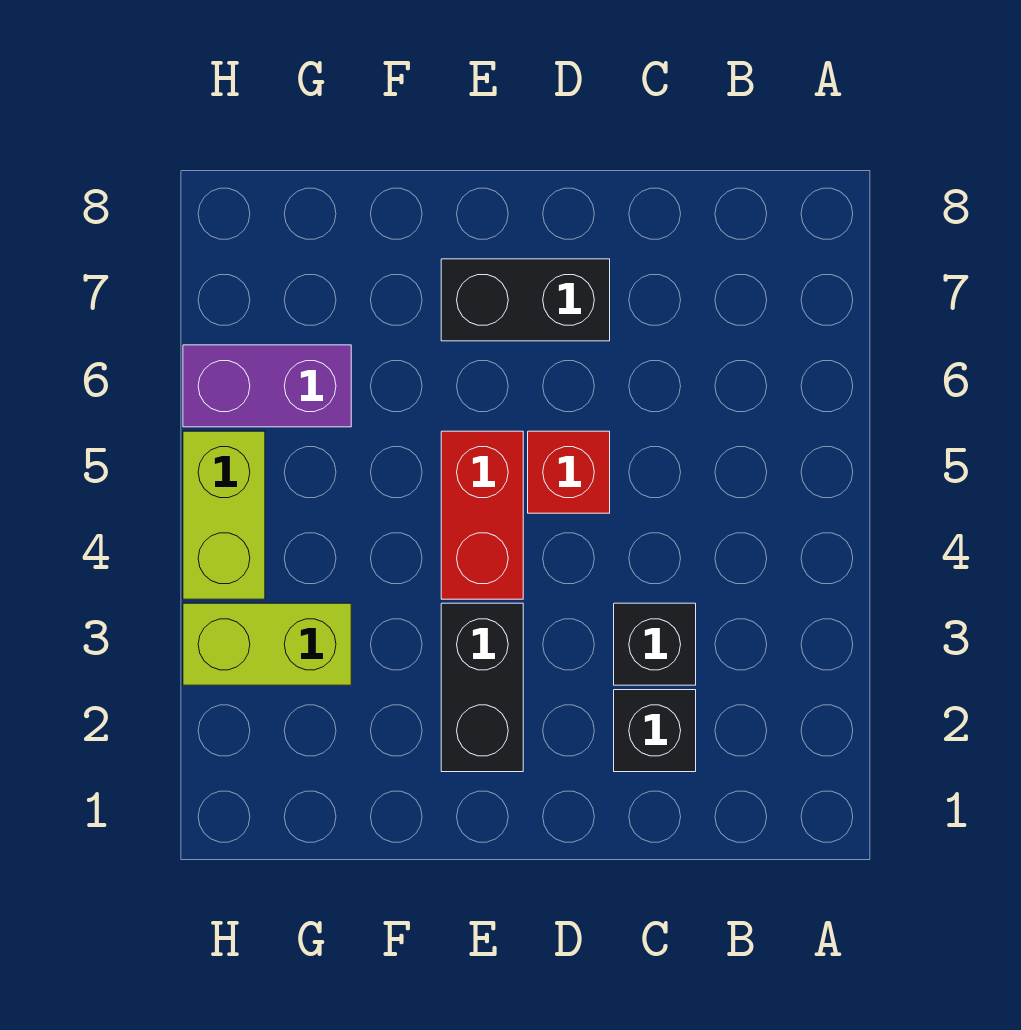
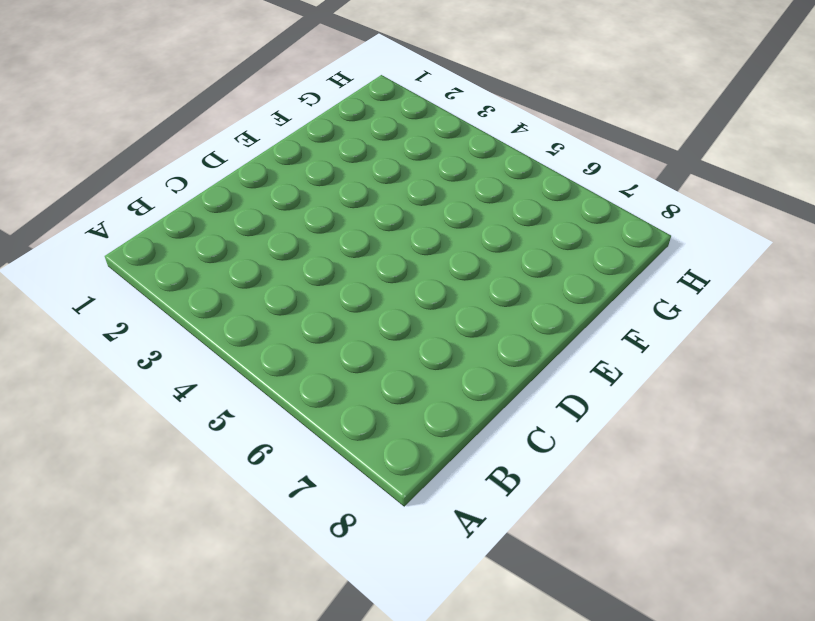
none -> black brick C2 level 1
none -> black brick C3 level 1

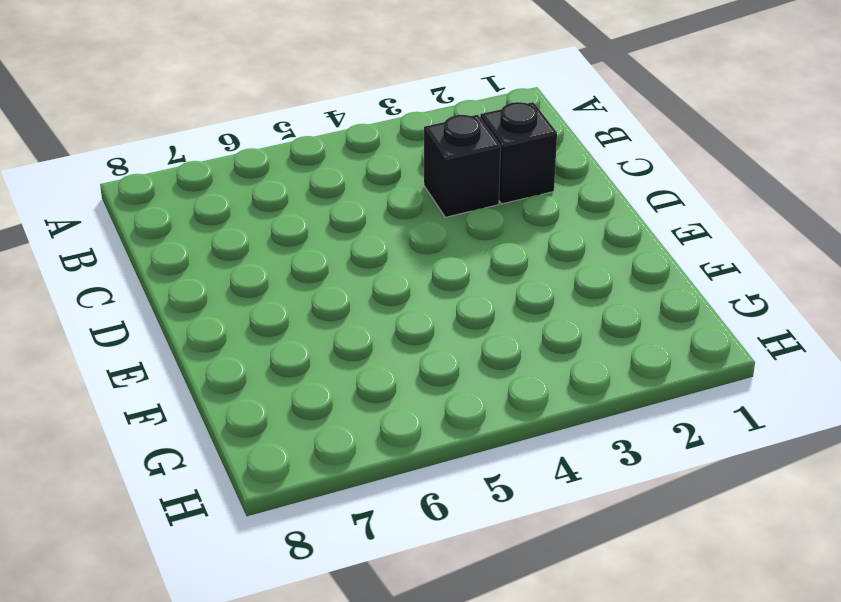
none -> red brick D5 level 1
none -> black brick D7:E7 level 1

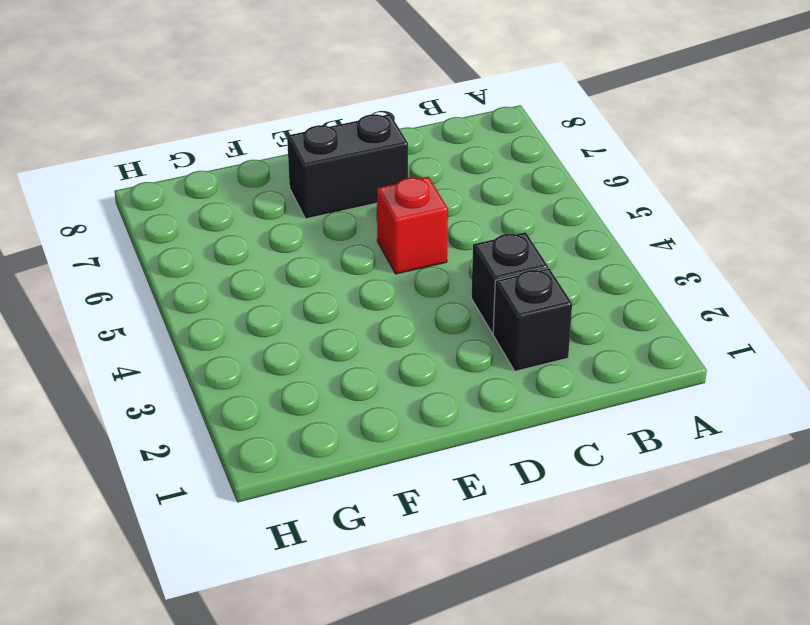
none -> black brick E2:E3 level 1
none -> red brick E4:E5 level 1

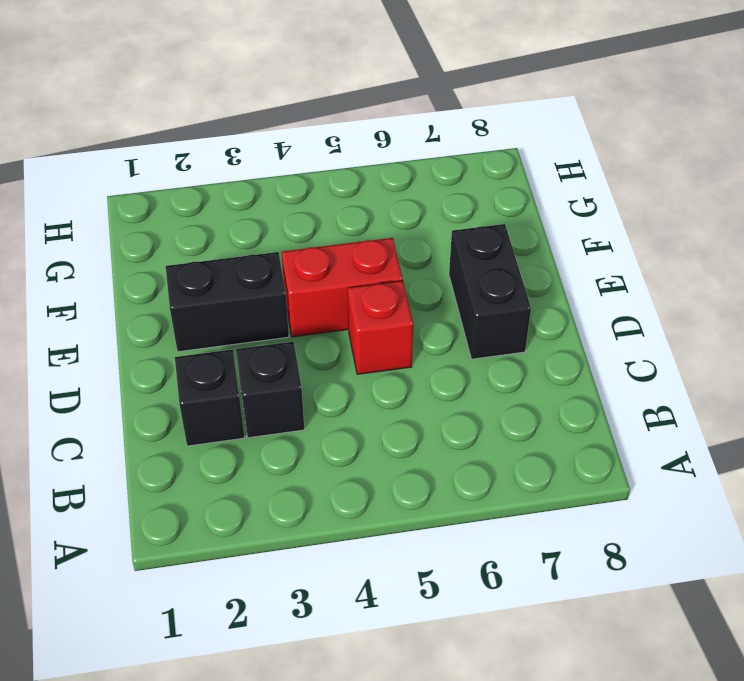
none -> lime brick G3:H3 level 1
none -> purple brick G6:H6 level 1

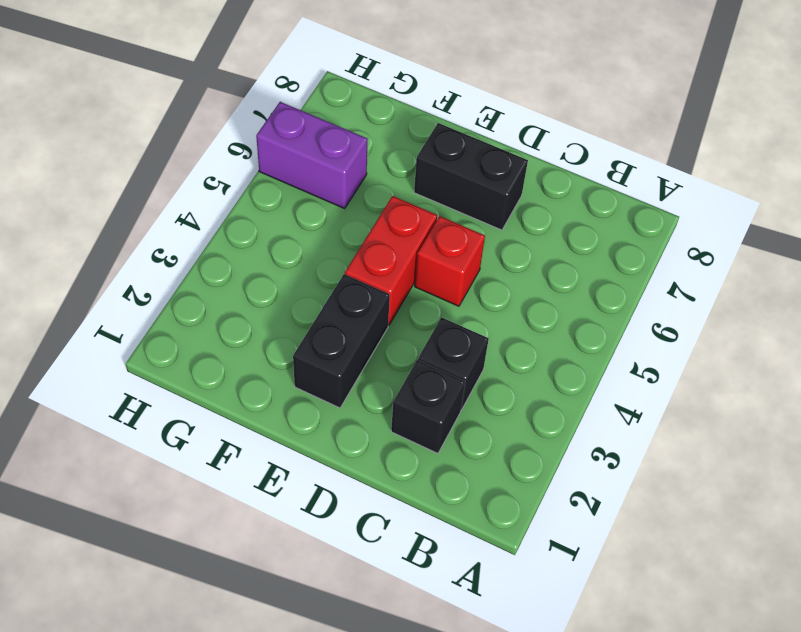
none -> lime brick G3:H3 level 1
none -> lime brick H4:H5 level 1

